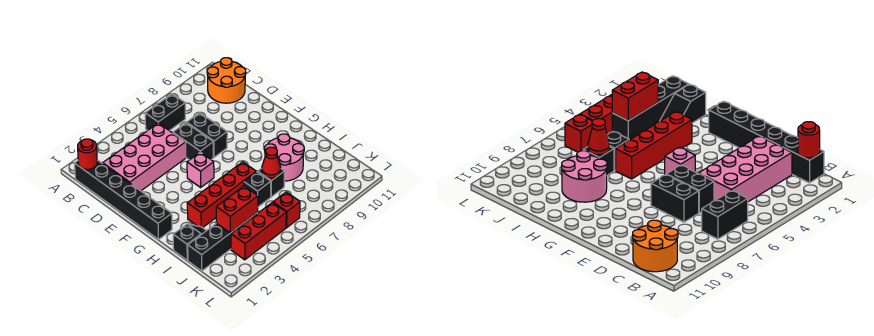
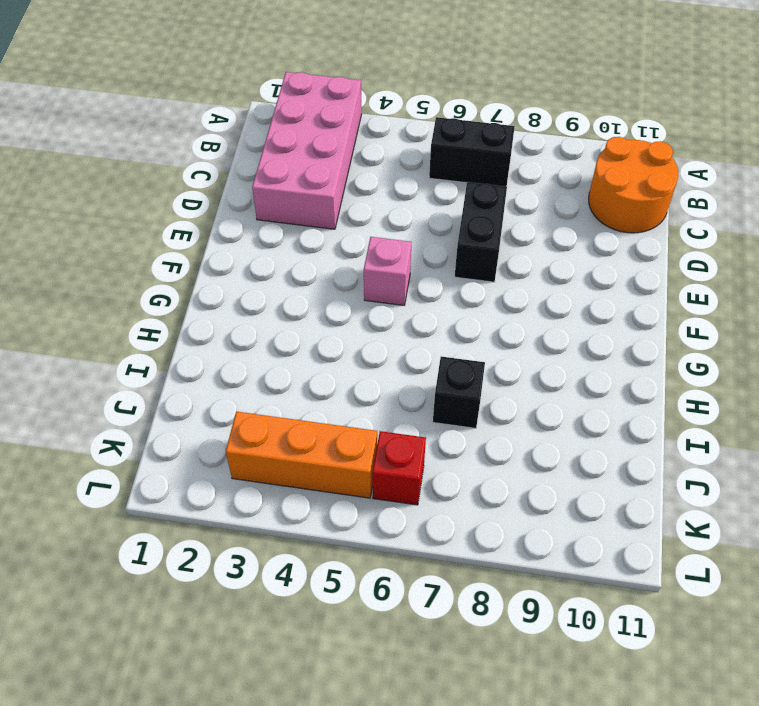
pink brick A2:D3 level 1 -> pink brick C2:D5 level 1
orange brick K3:K5 level 1 -> red brick K3:K5 level 1
none -> black brick B1:G1 level 1
none -> black brick D6:E6 level 1
none -> red brick H3:H6 level 1

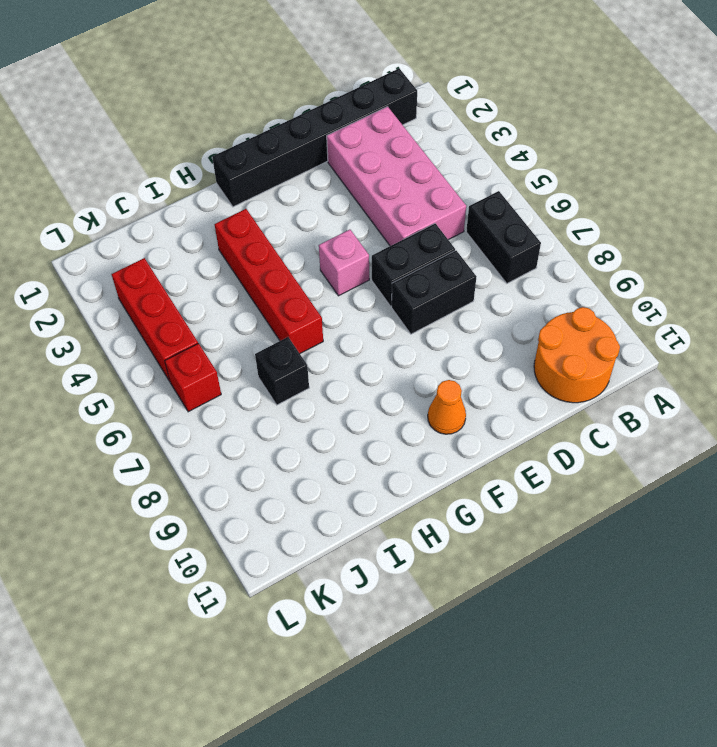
orange cone F10 level 1 -> none
none -> pink round brick H8:I9 level 1
none -> black slope I1:I2 level 1 top 1
none -> black brick I6 level 1

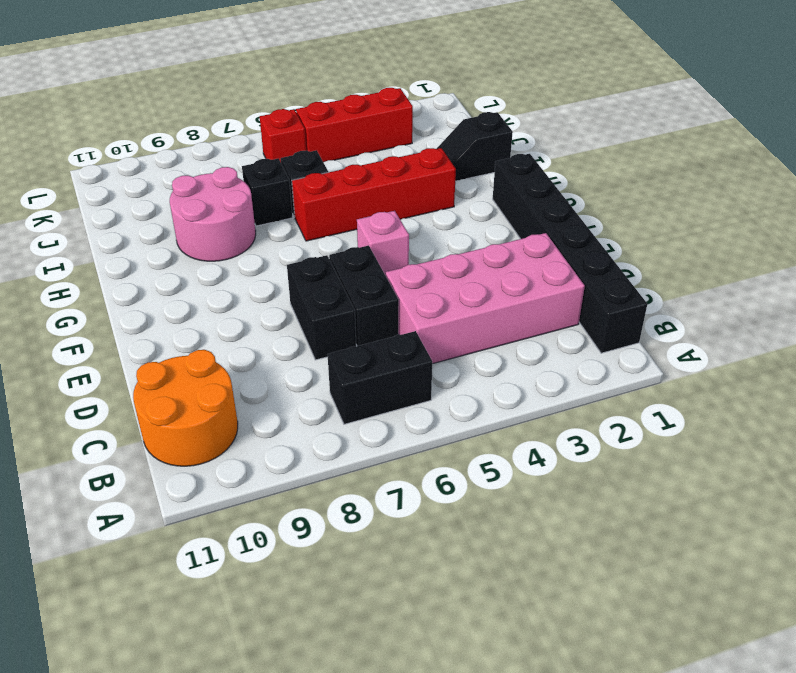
none -> black brick J1:J4 level 1
none -> red round brick B1 level 2
none -> red cone I7 level 2

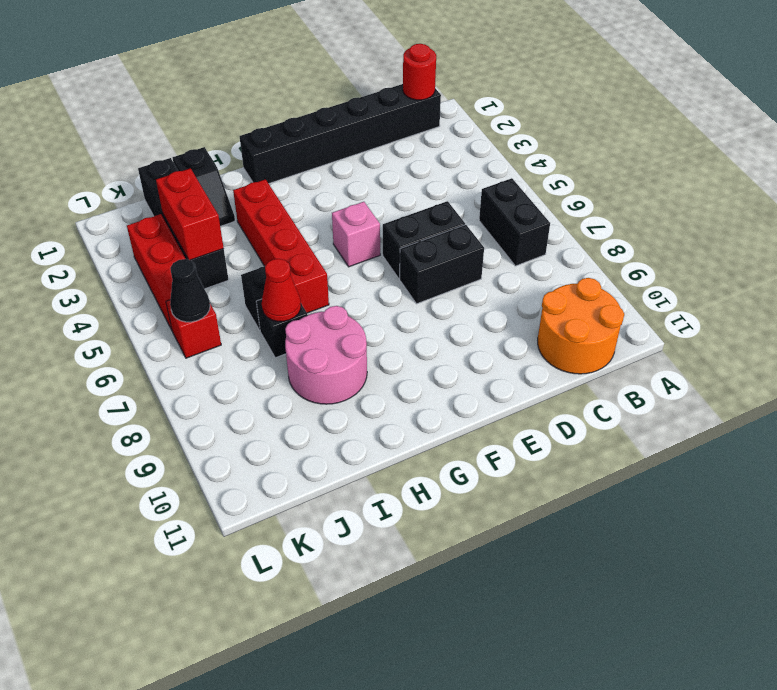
black cone K6 level 2 -> none
none -> pink brick C2:D5 level 1

